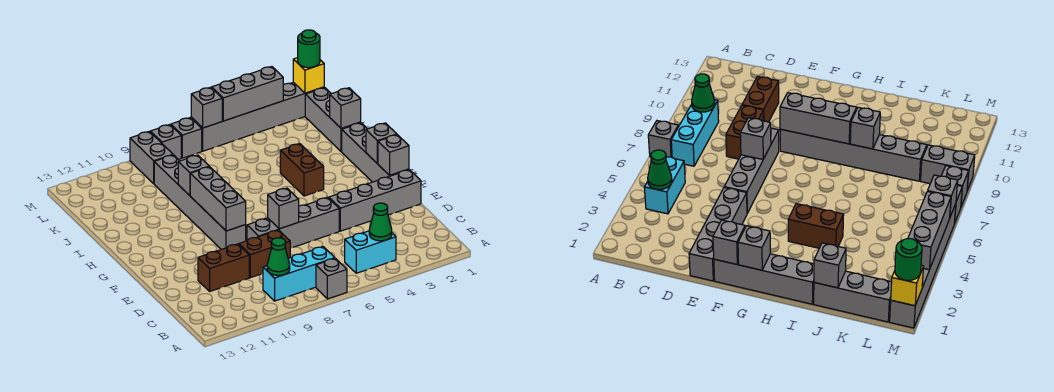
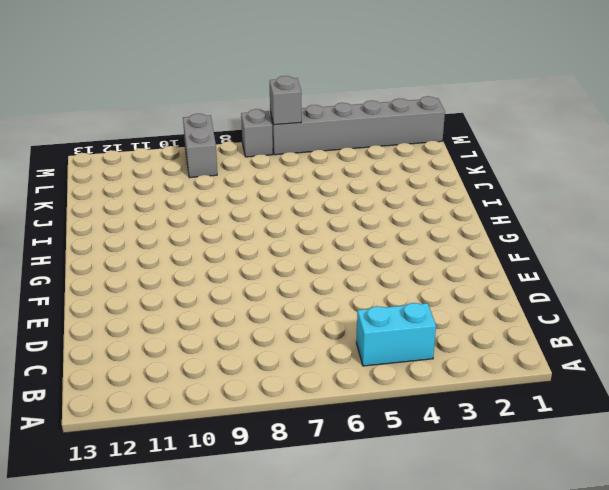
none -> grey brick A7 level 1
none -> cyan brick B7:B9 level 1
none -> brown brick D8:D9 level 1

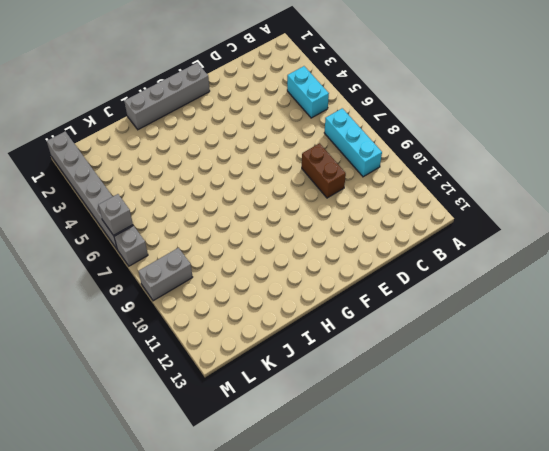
none -> grey brick A7 level 1
none -> brown brick D10:D11 level 1
none -> grey brick E1:E4 level 1

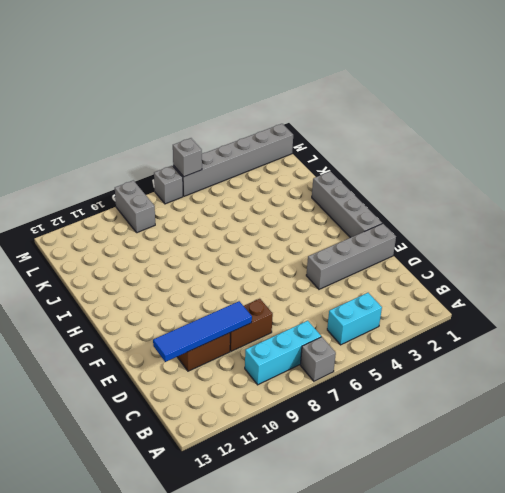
blue tile D9:D12 level 2 -> none
none -> grey brick E5:E8 level 1
none -> grey brick F9:K9 level 1
none -> brown brick H4:I4 level 1

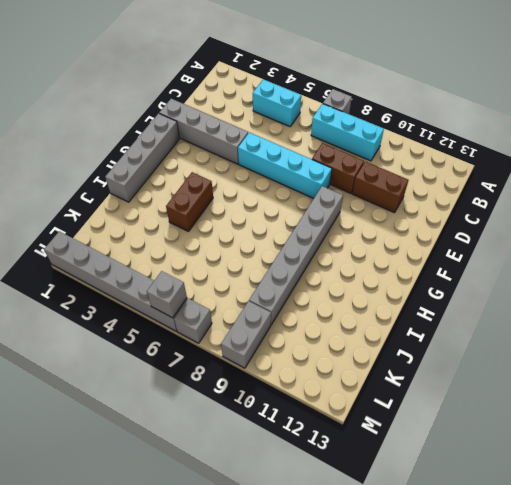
cyan brick E5:E8 level 1 -> grey brick E5:E8 level 1
none -> grey brick J1:L1 level 1
none -> grey brick M8 level 1
none -> green cone B4 level 2

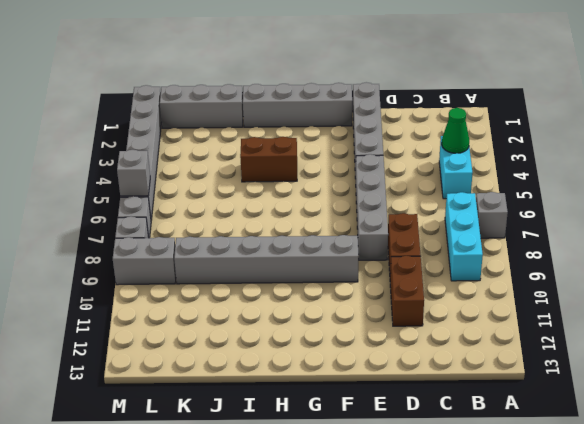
none -> green cone B9 level 2
none -> grey brick E7 level 2
none -> grey brick F1 level 2

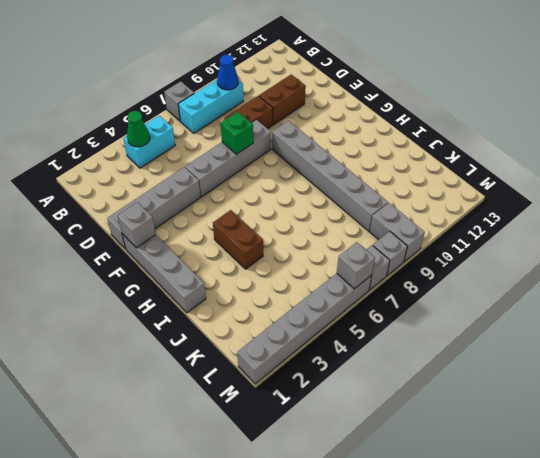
blue cone B9 level 2 -> green cone B9 level 2
green brick E7 level 2 -> grey brick E7 level 2
none -> grey brick J1:L1 level 1
none -> grey brick F9:H9 level 2
none -> grey brick G1 level 2

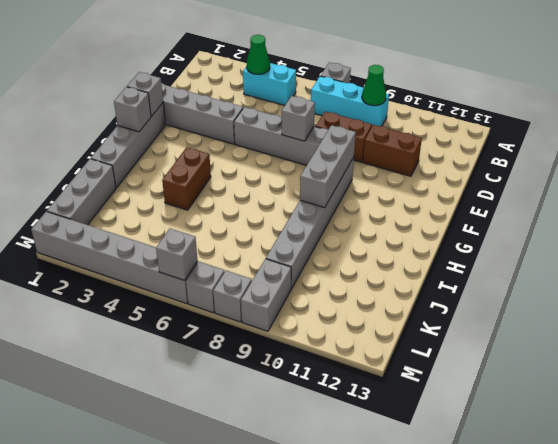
none -> grey brick I9 level 2
none -> grey brick J1 level 2
none -> yellow brick M1 level 2

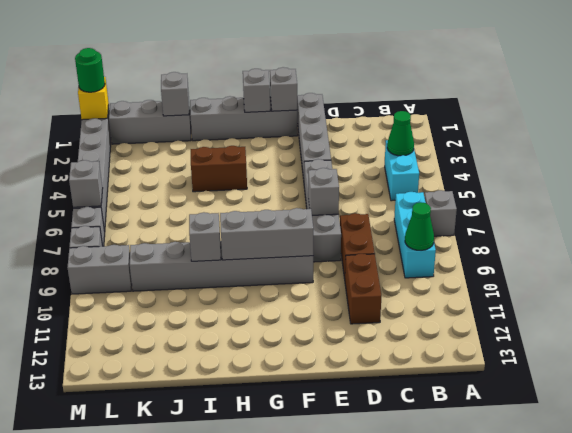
none -> grey brick M3:M5 level 2

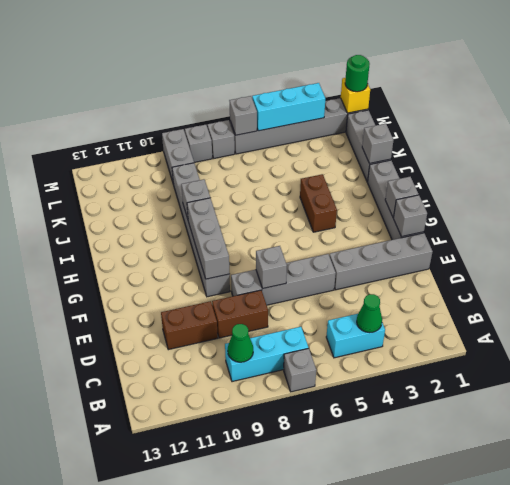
cyan brick M3:M5 level 2 -> grey brick M3:M5 level 2

